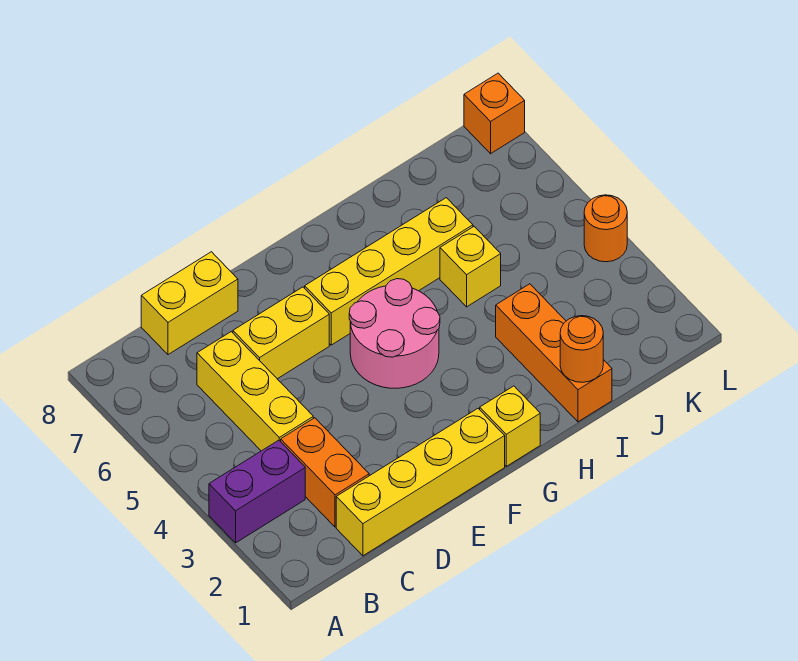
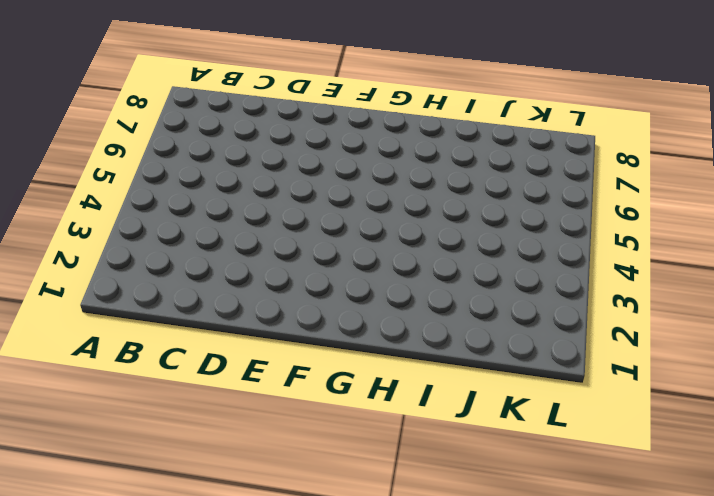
none -> purple brick A3:B3 level 1
none -> yellow brick C1:F1 level 1
none -> orange brick C2:C3 level 1

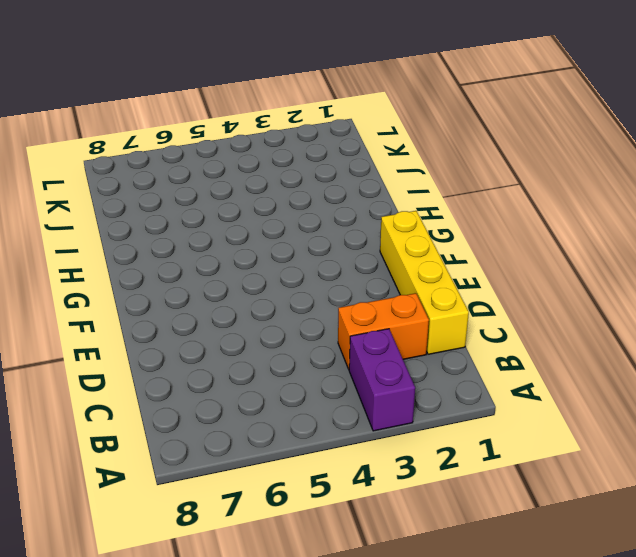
none -> yellow brick C4:C6 level 1
none -> yellow brick C8:D8 level 1
none -> yellow brick D6:E6 level 1

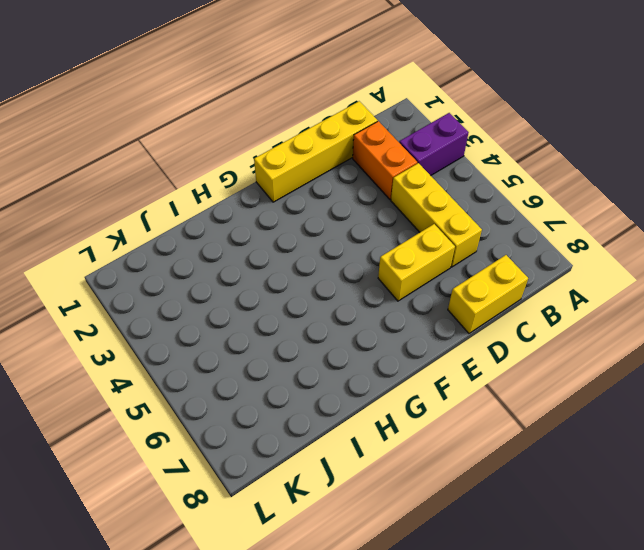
none -> pink round brick F4:G5 level 1
none -> yellow brick F6:I6 level 1
none -> yellow brick G1 level 1

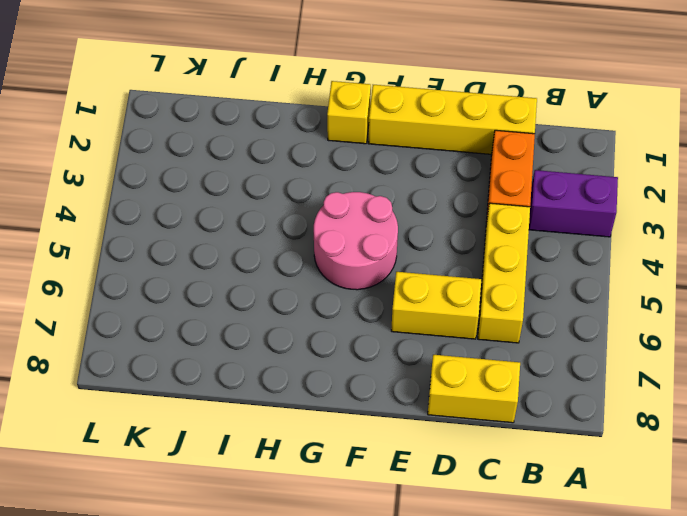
none -> yellow brick F6:I6 level 1
none -> orange brick I1:I3 level 1
none -> yellow brick I5 level 1

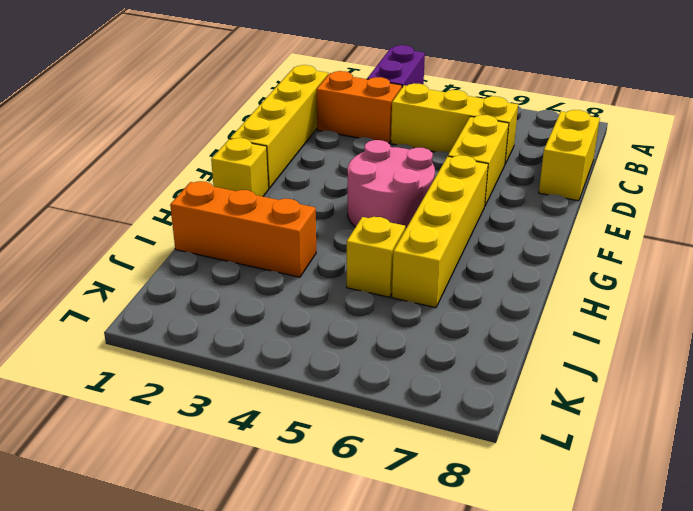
none -> orange round brick L4 level 1
none -> orange brick L8 level 1
none -> orange round brick I1 level 2

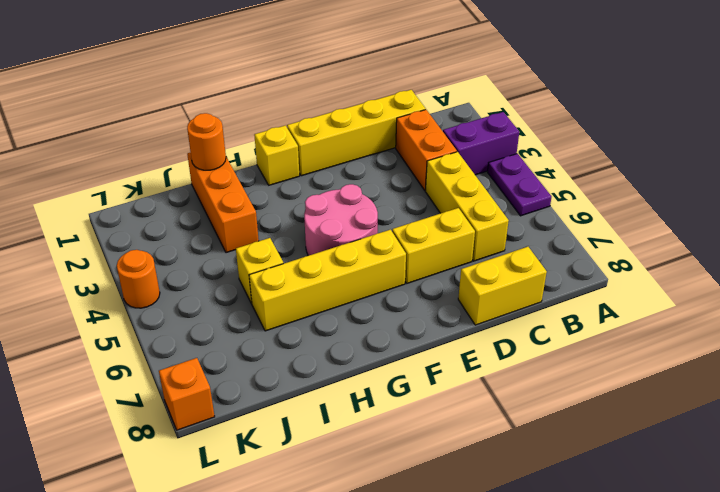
purple plate A4:A5 level 1 -> none

